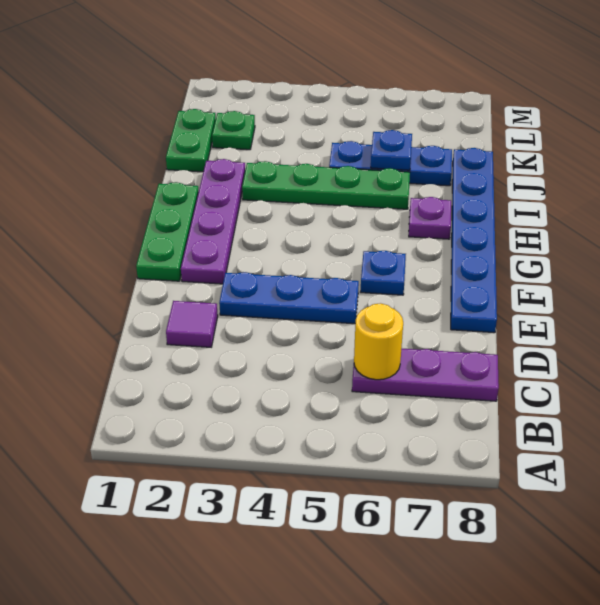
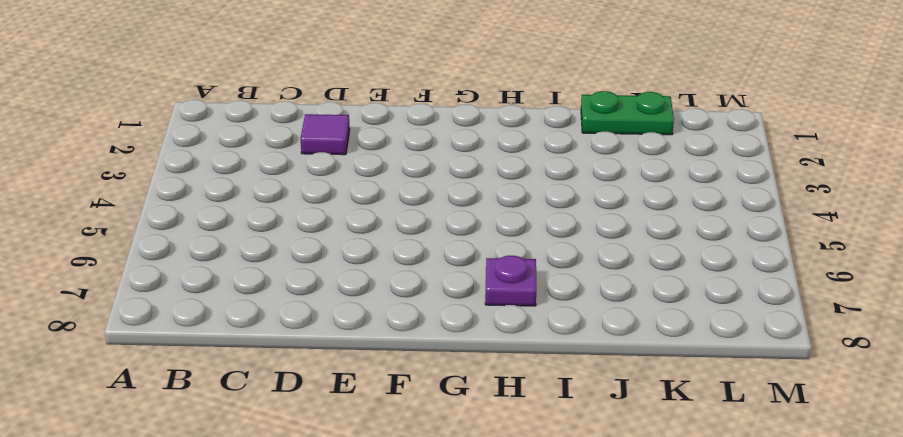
none -> purple plate C6:C8 level 1
none -> blue plate E3:E5 level 1
none -> blue plate E8:J8 level 1

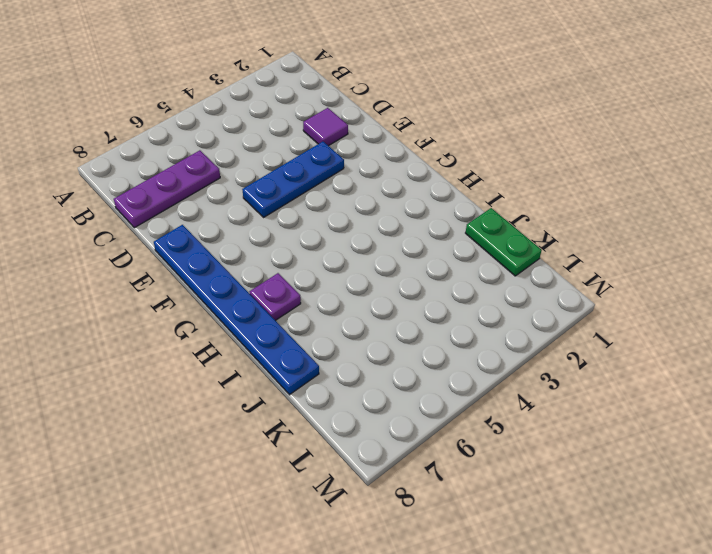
none -> green plate F1:H1 level 1
none -> purple plate F2:I2 level 1
none -> blue plate F6 level 1

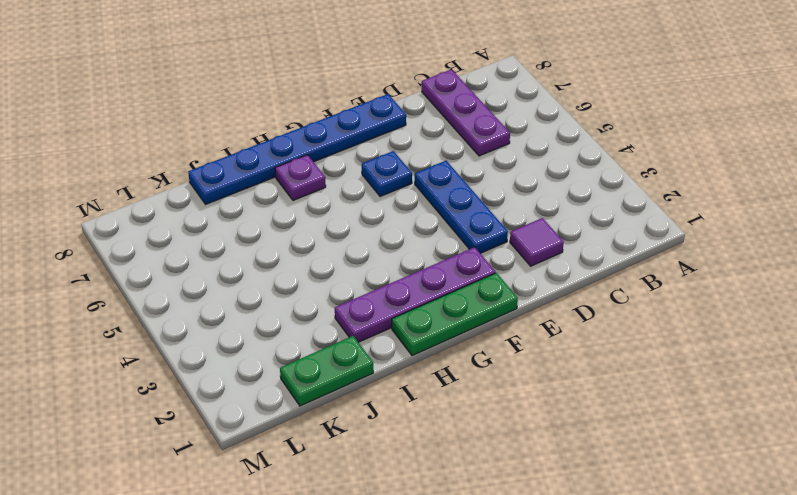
none -> green plate I3:I6 level 1
none -> blue plate J5:J7 level 1
none -> green plate K2 level 1

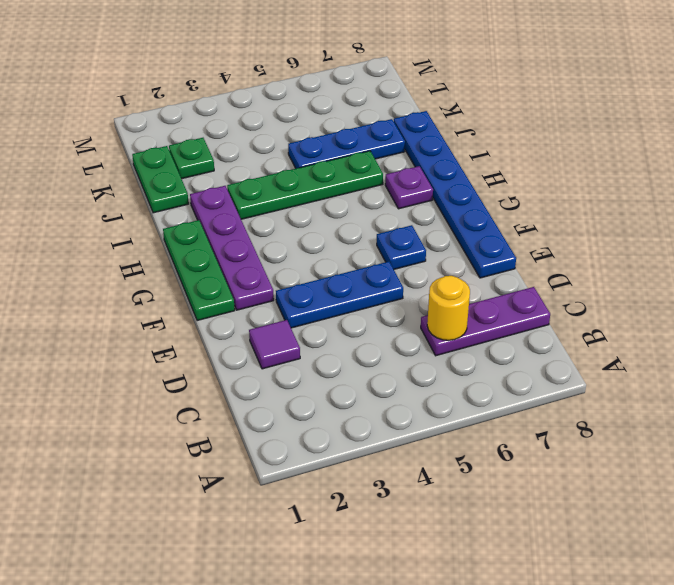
none -> blue plate J6 level 2

